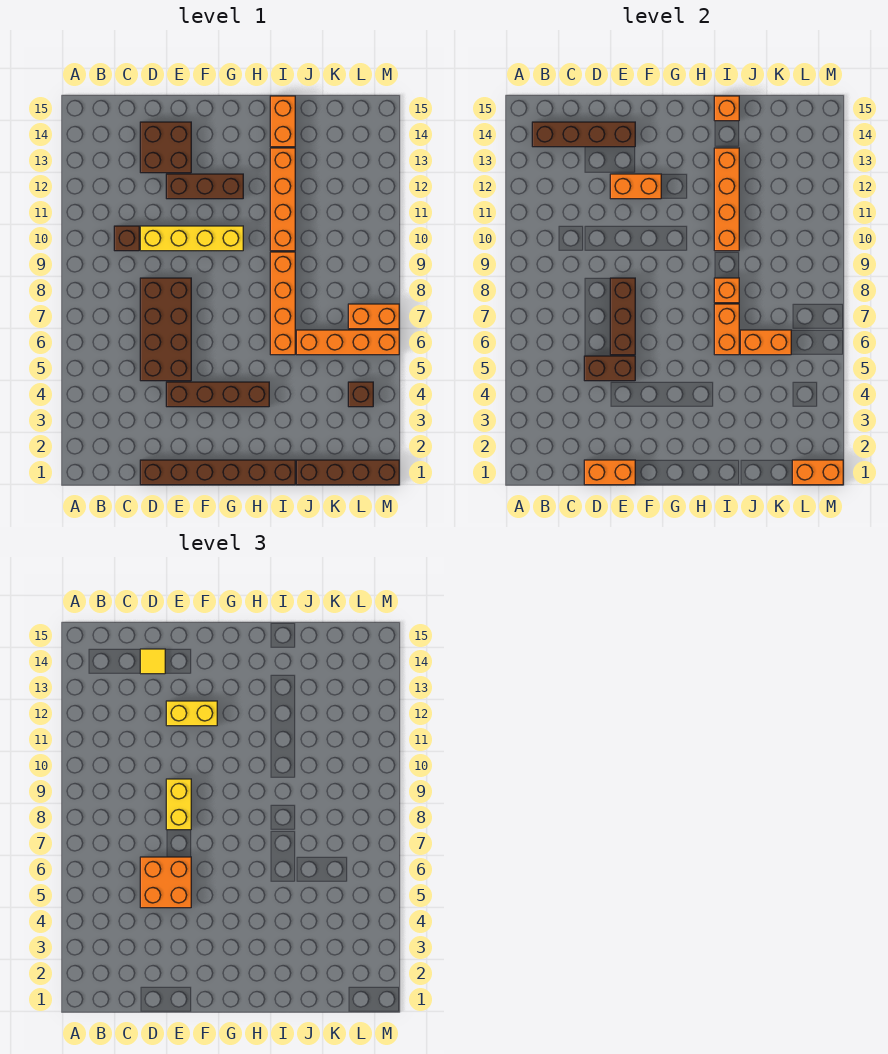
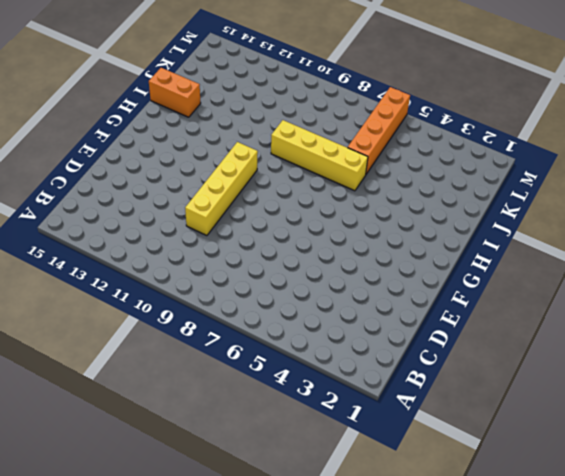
yellow brick I6:I9 level 1 -> orange brick I6:I9 level 1
none -> brown brick C10 level 1
none -> brown brick D1:I1 level 1
none -> brown brick D5:E8 level 1

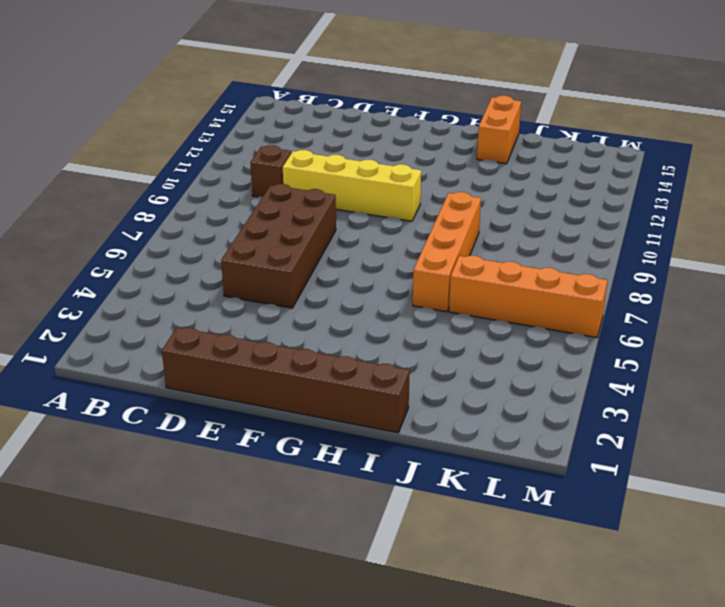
none -> brown brick D13:E14 level 1
none -> brown brick E4:H4 level 1
none -> brown brick E12:G12 level 1

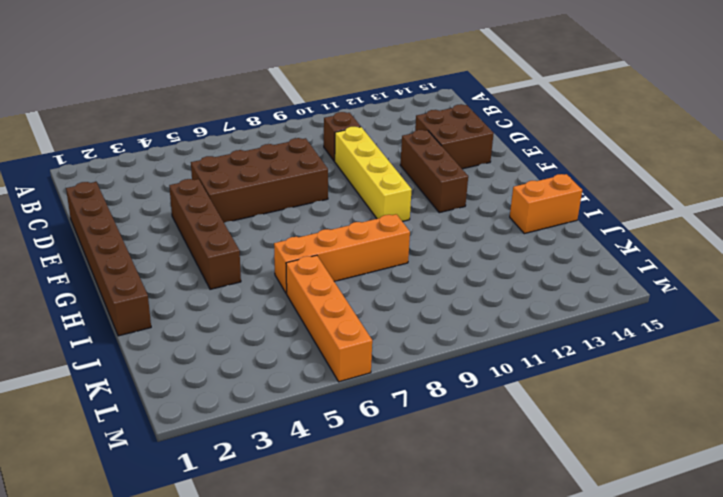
none -> orange brick I10:I13 level 1
none -> brown brick J1:M1 level 1
none -> brown brick L4 level 1

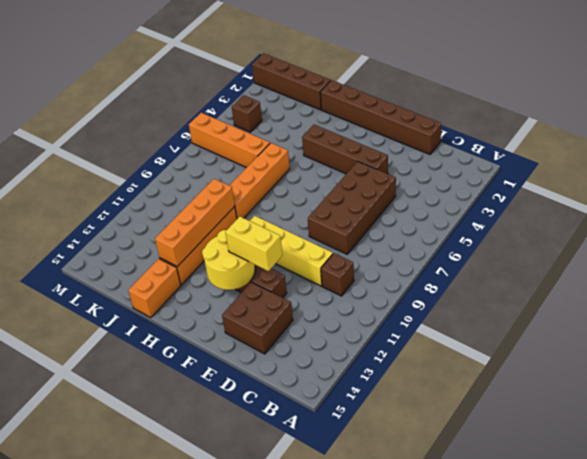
yellow round brick F12:G13 level 2 -> orange brick E12:F12 level 2
none -> orange brick L7:M7 level 1
none -> brown brick B14:E14 level 2
none -> orange brick D1:E1 level 2

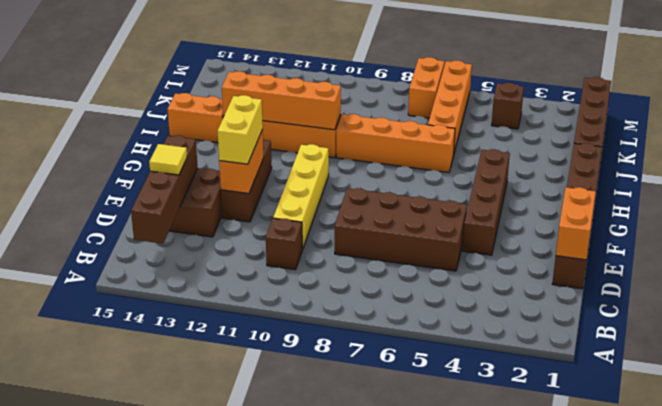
none -> brown brick D5:E5 level 2
none -> brown brick E6:E8 level 2
none -> orange brick I6:I7 level 2

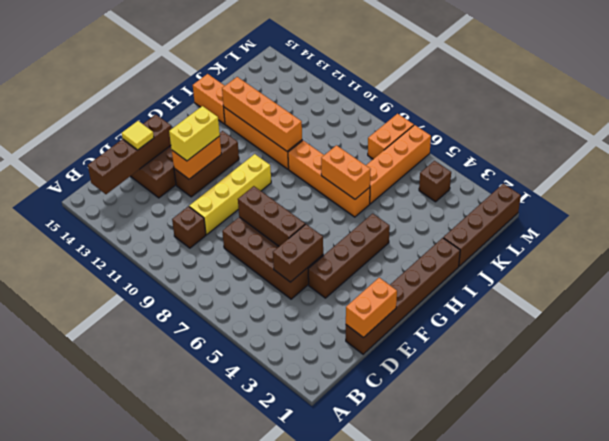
none -> orange brick I8 level 2
none -> orange brick I15 level 2
none -> orange brick J6:K6 level 2

